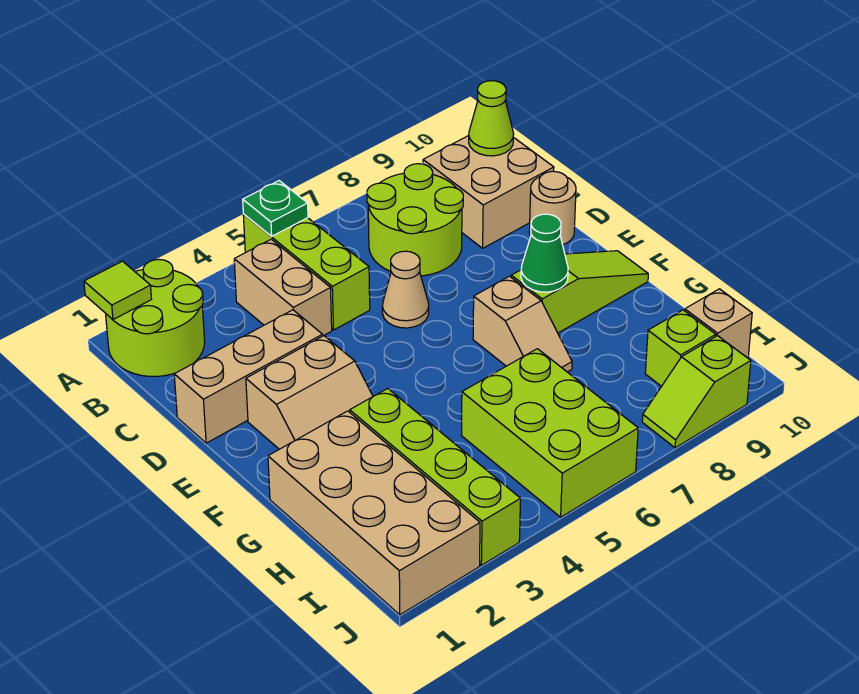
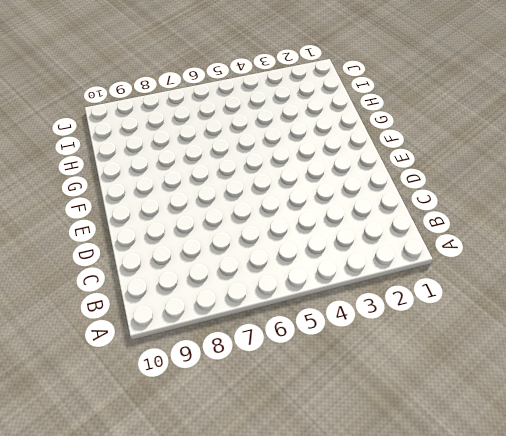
none -> lime round brick A1:B2 level 1
none -> lime brick A5:C5 level 1
none -> tan brick B4:C4 level 1

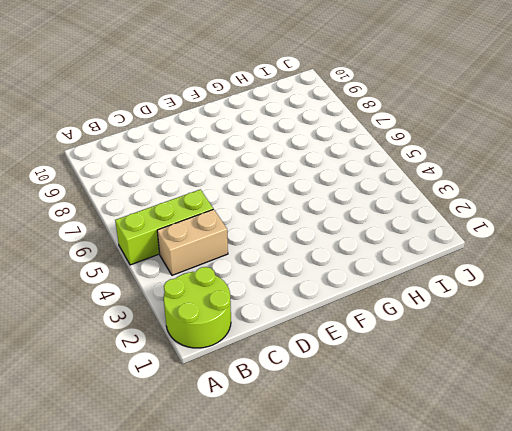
none -> lime round brick B7:C8 level 1
none -> tan brick B9:C10 level 1
none -> tan brick D1:D3 level 1

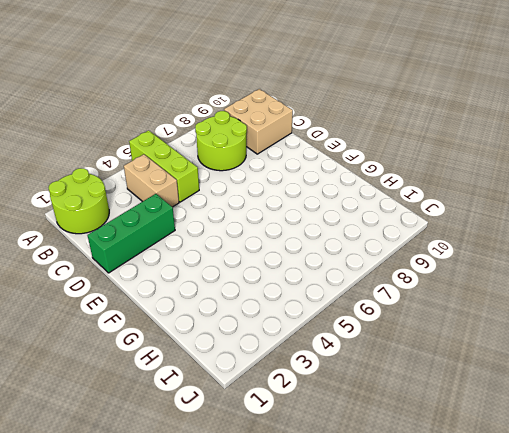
green brick D1:D3 level 1 -> tan brick D1:D3 level 1
none -> tan cone D6 level 1
none -> tan round brick D10 level 1
none -> tan slope E2:F3 level 1 top E

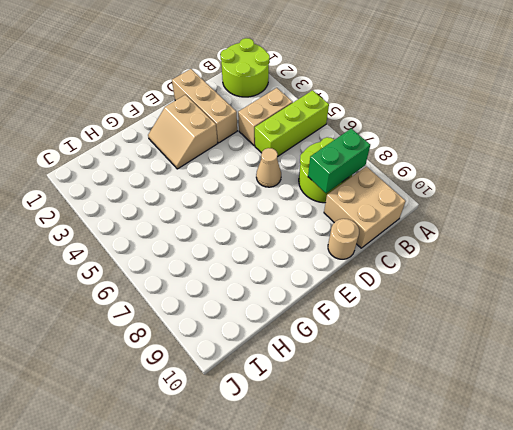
green brick B8:C8 level 2 -> none
none -> tan slope F7:G7 level 1 top F
none -> lime slope F8:F10 level 1 top 8
none -> tan brick G1:J2 level 1

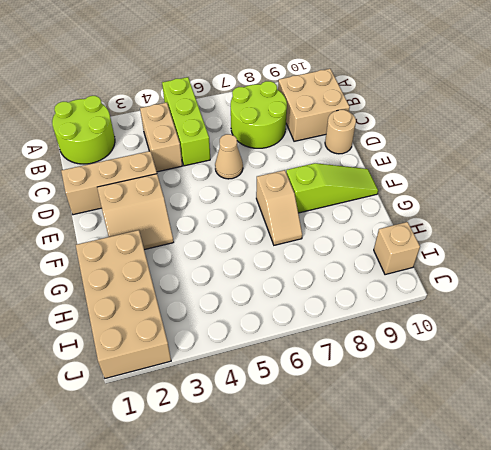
none -> lime brick G3:J3 level 1
none -> lime brick H5:J6 level 1
none -> lime brick I9 level 1

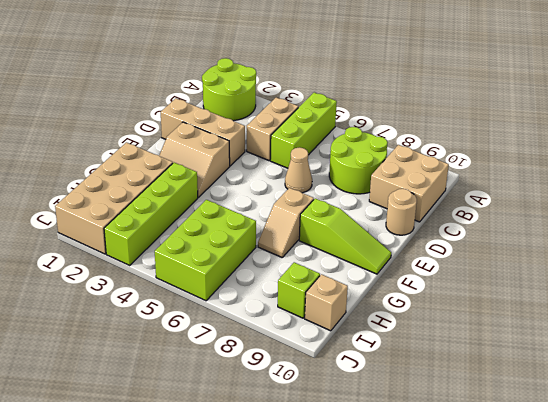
none -> lime slope J8:J9 level 1 top 9
none -> lime tile A1 level 2
none -> green plate A5 level 2

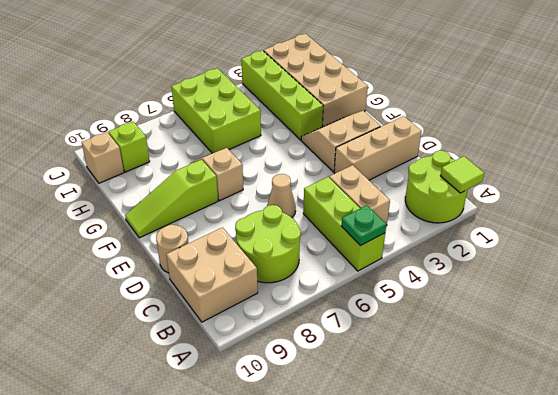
none -> lime slope J8:J9 level 1 top 9
none -> lime cone B10 level 2
none -> green cone F8 level 2

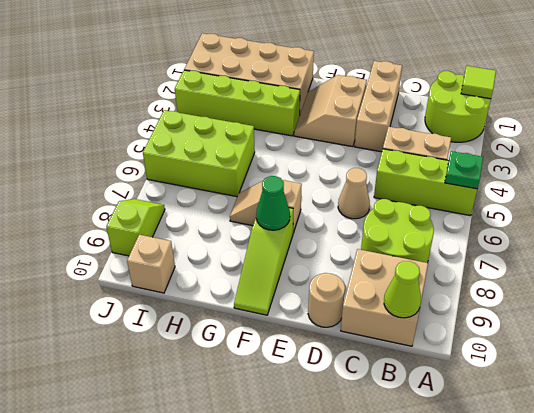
none -> lime brick I9 level 1

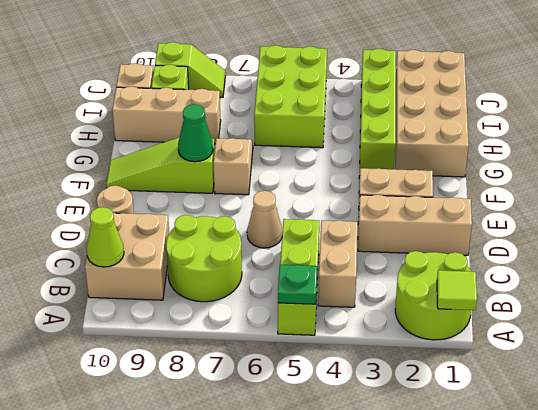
tan brick H8:H10 level 1 -> none

